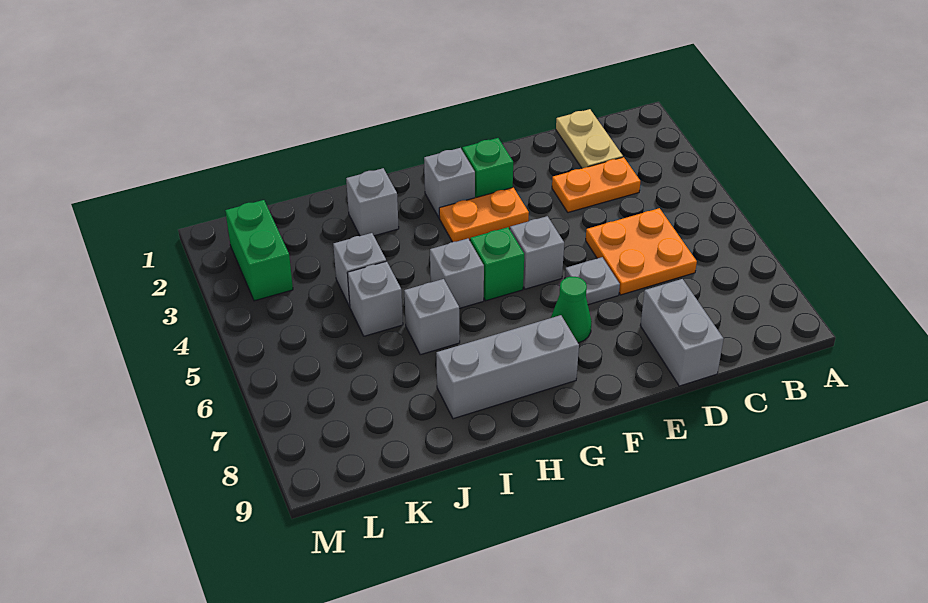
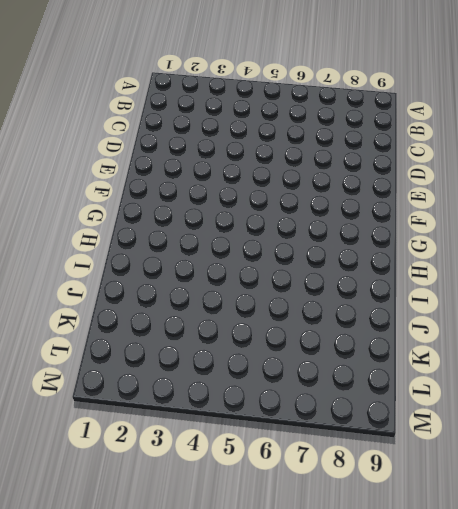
none -> tan plate C1:C2 level 1
none -> orange plate C3:D3 level 1
none -> orange plate C5:D6 level 1

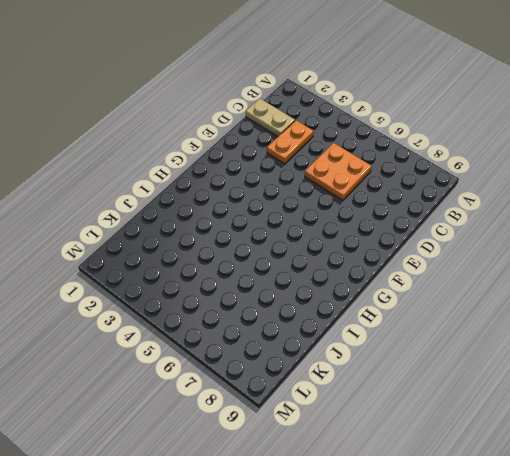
none -> grey brick D8:D9 level 1
none -> grey plate E6 level 1
none -> green brick F2 level 1

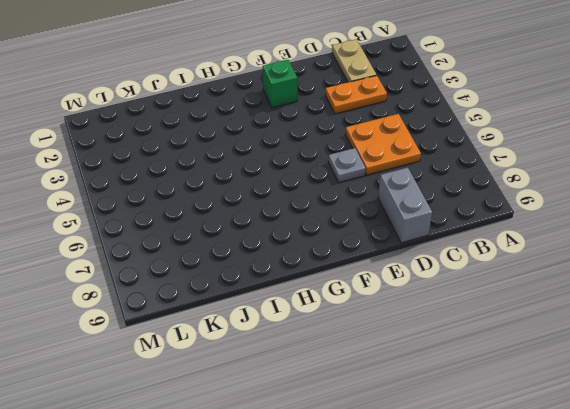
none -> orange plate F3:G3 level 1
none -> grey brick F5 level 1
none -> green cone F7 level 1

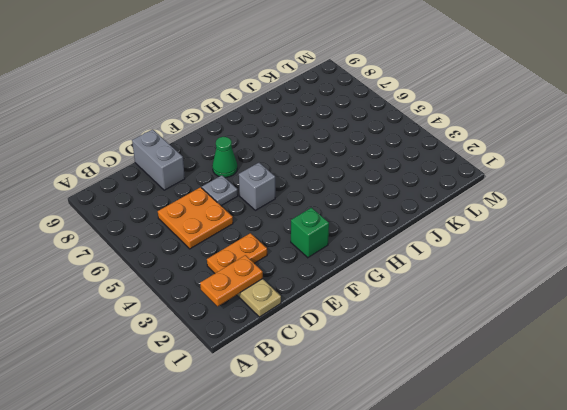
orange plate B2:C2 level 2 -> orange plate F3:G3 level 1
none -> grey brick G2 level 1
none -> green brick G5 level 1
none -> grey brick G8:I8 level 1

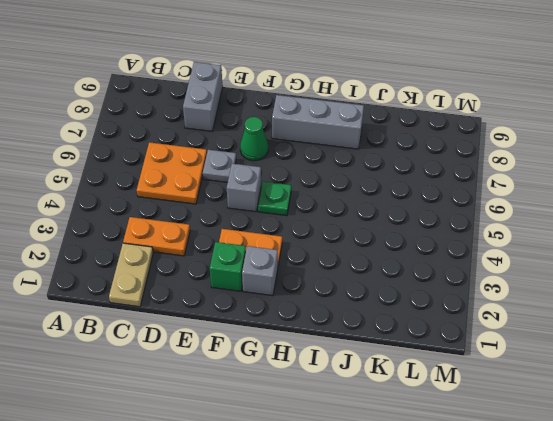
green plate G5 level 1 -> green brick G5 level 1
none -> grey brick H5 level 1
none -> grey brick I2 level 1
none -> grey brick I6 level 1

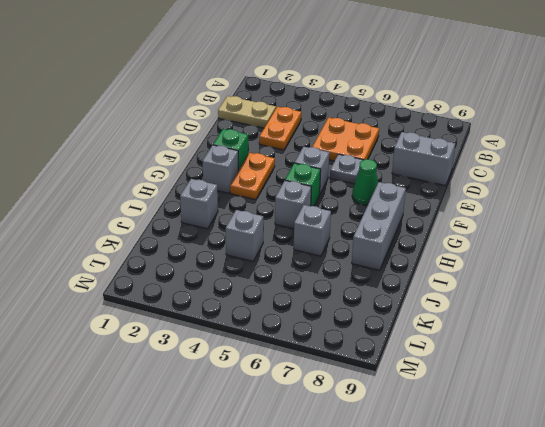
none -> grey brick J5 level 1
none -> green brick L2:L3 level 1

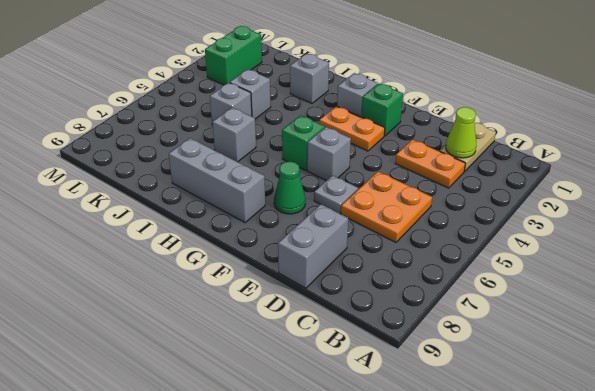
lime cone C2 level 2 -> none
none -> grey brick H5 level 1

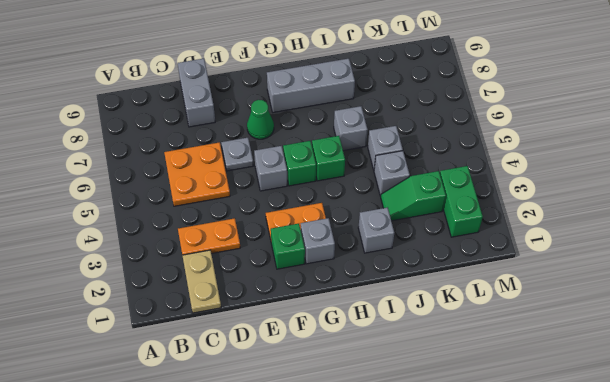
green brick H5 level 1 -> grey brick H5 level 1
green slope J3:K3 level 1 top K -> none

